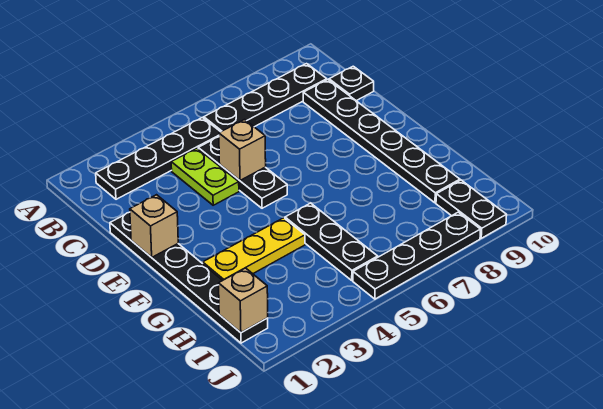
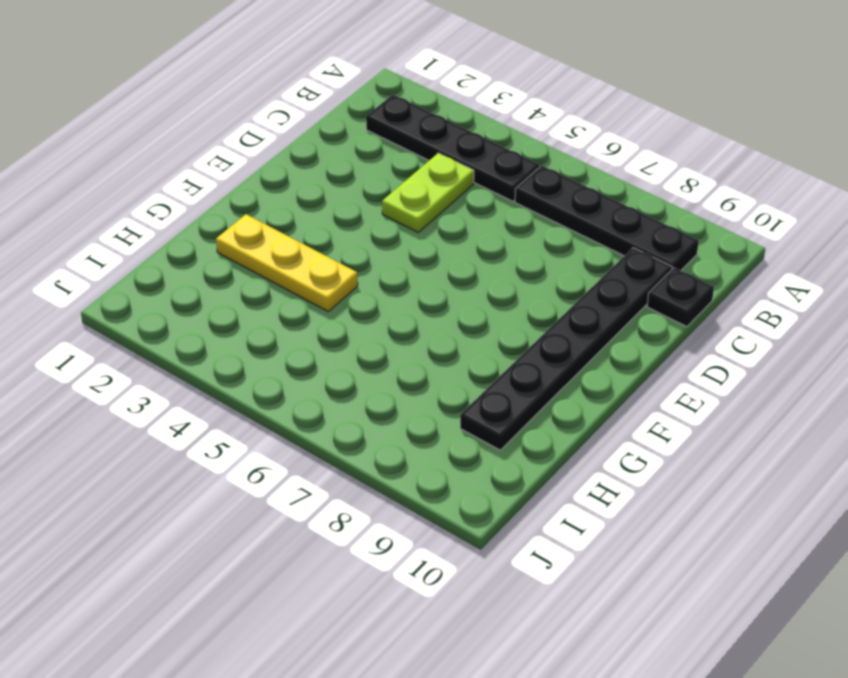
none -> black plate C5:E5 level 1
none -> black plate D1:I1 level 1
none -> black plate G5:I5 level 1

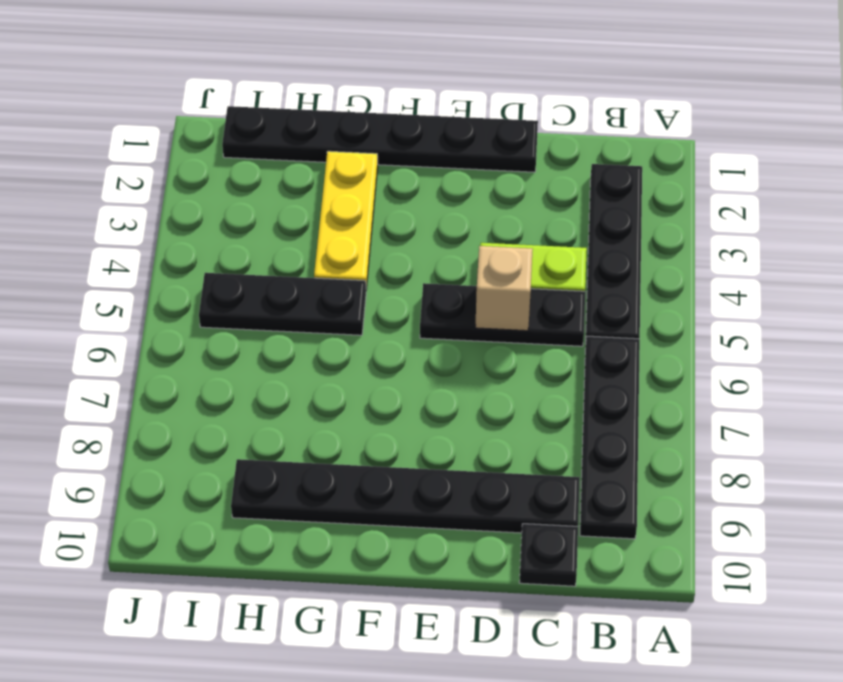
none -> black plate I9:J9 level 1
none -> black plate J5:J8 level 1
none -> tan brick E1 level 2

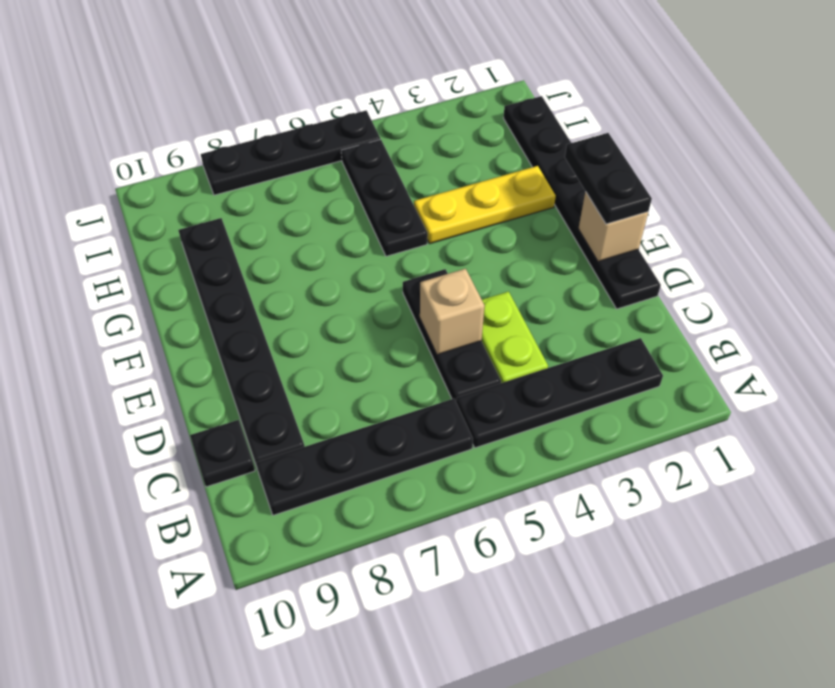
black plate E1:F1 level 3 -> black plate I9:J9 level 1
none -> tan brick I1 level 2

